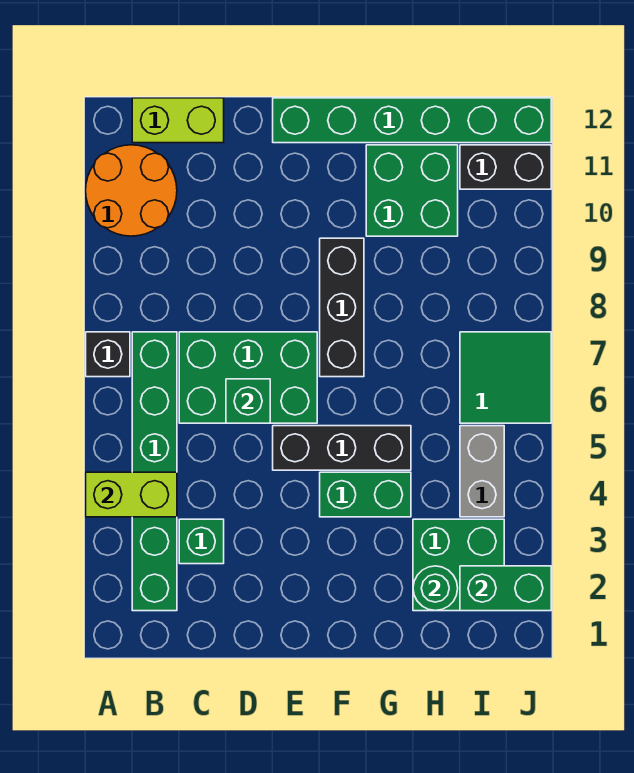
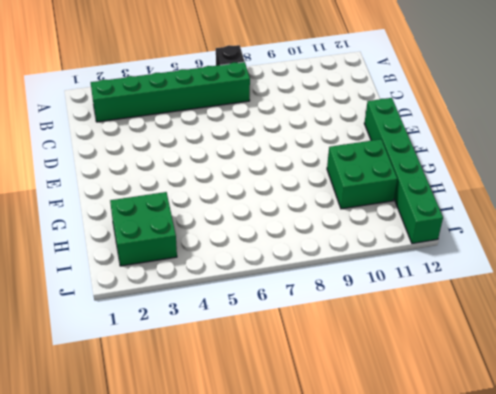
none -> orange round brick A10:B11 level 1
none -> lime brick B12:C12 level 1
none -> green brick C3 level 1

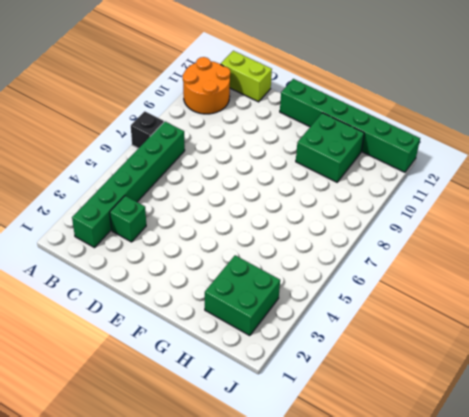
none -> green brick C6:E7 level 1
none -> black brick E5:G5 level 1
none -> green brick F4:G4 level 1

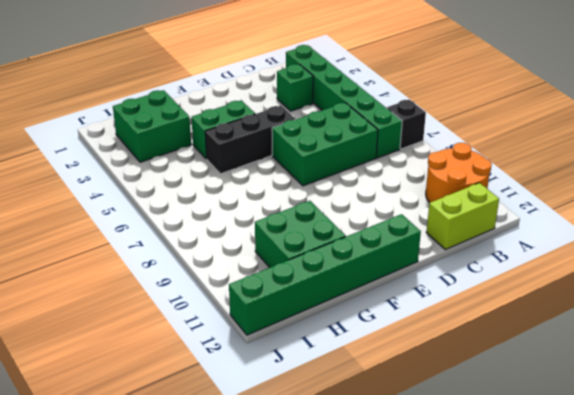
none -> black brick F7:F9 level 1
none -> grey brick I4:I5 level 1
none -> green tile I6:J7 level 1

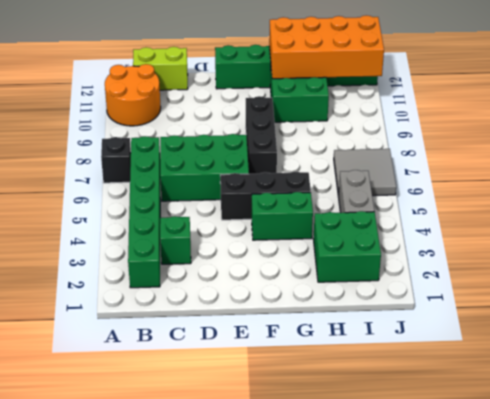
orange brick G11:J12 level 2 -> none
grey tile I6:J7 level 1 -> green tile I6:J7 level 1
none -> black brick I11:J11 level 1
none -> lime brick A4:B4 level 2
none -> green brick D6 level 2

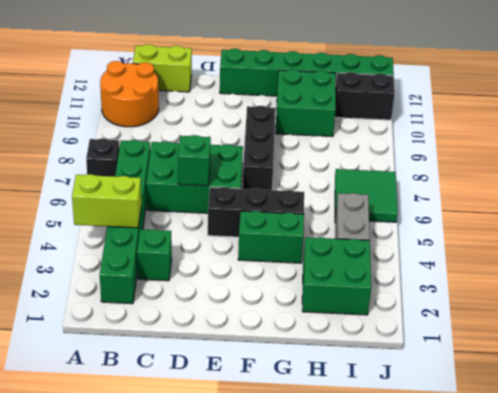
none -> green round brick H2 level 2
none -> green brick I2:J2 level 2

